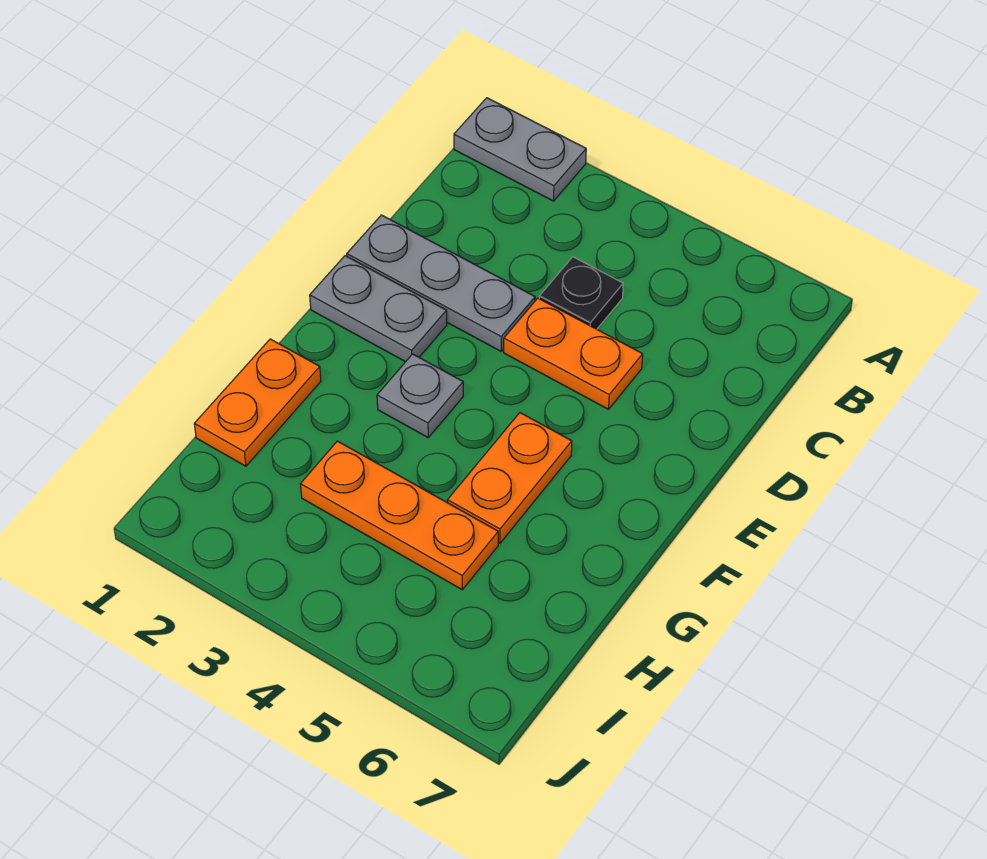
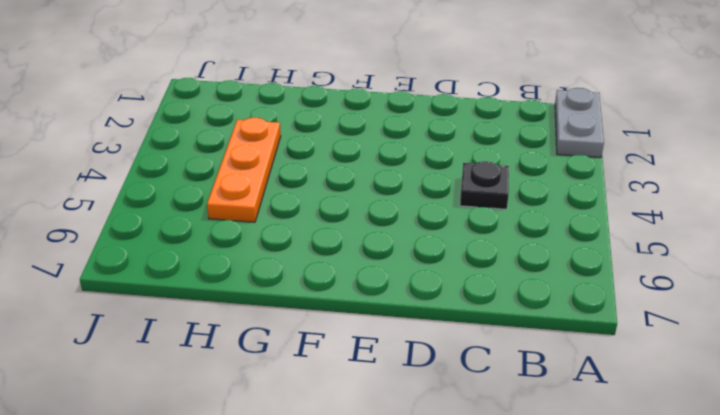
none -> grey plate D1:D3 level 1
none -> orange plate D4:D5 level 1

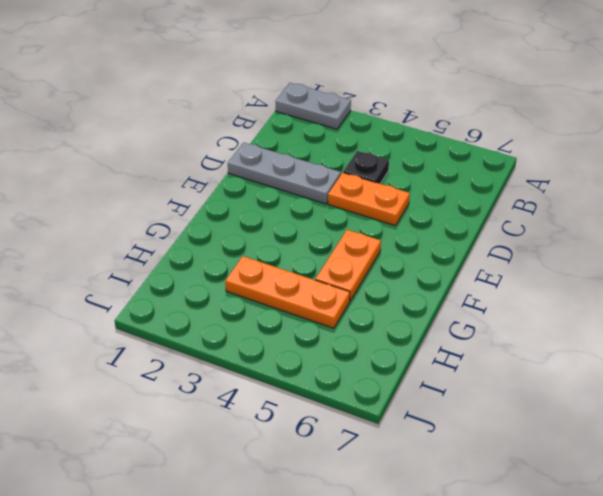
none -> grey plate E1:E2 level 1
none -> grey plate F3 level 1

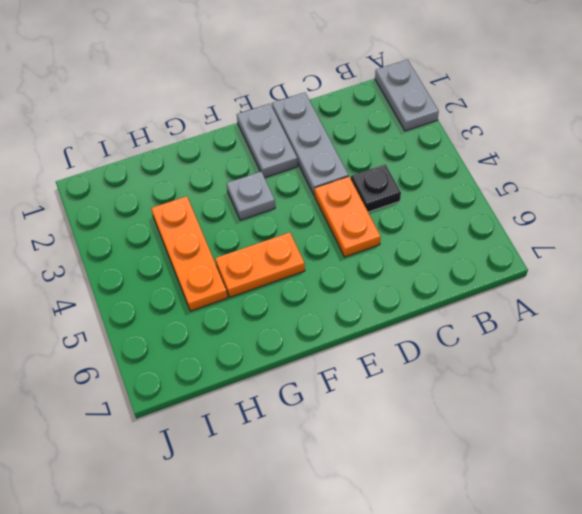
none -> orange plate G1:H1 level 1

